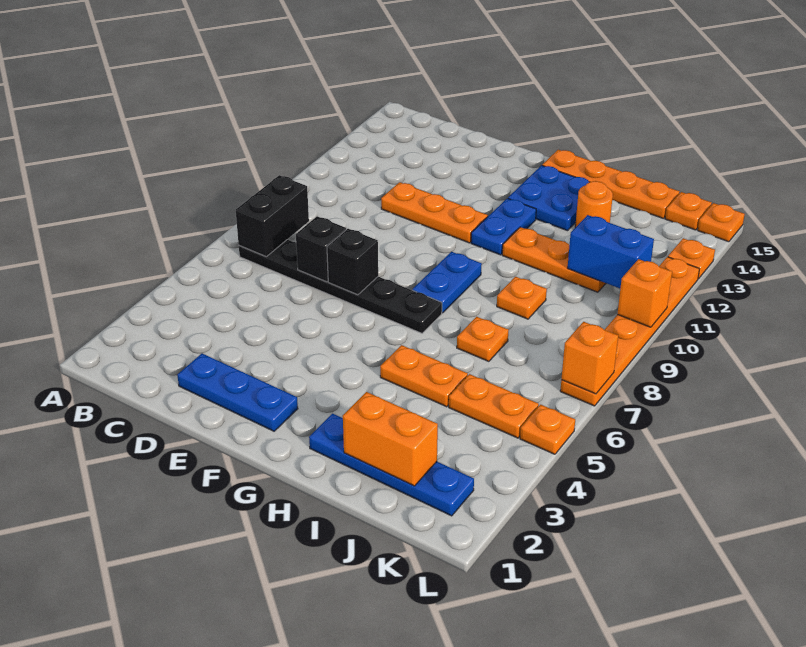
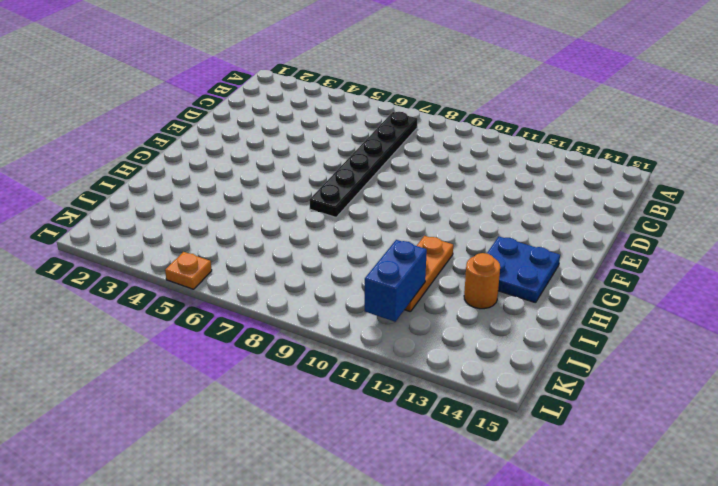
none -> blue plate D2:F2 level 1
none -> orange plate D11:F11 level 1
none -> blue plate G8:G9 level 1

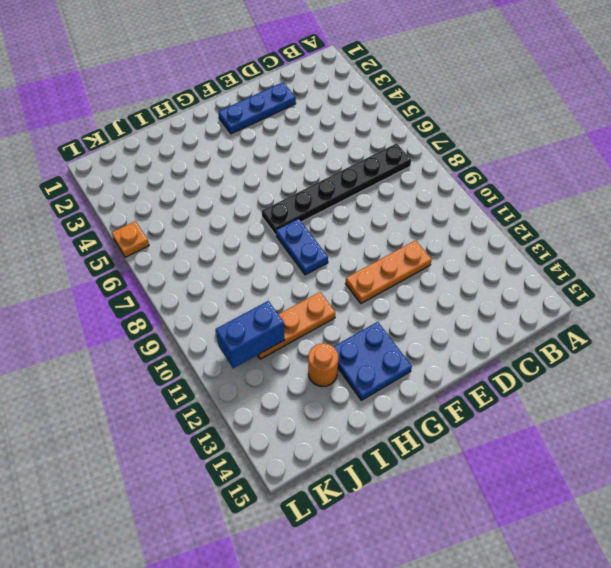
none -> blue plate G11:G12 level 1
none -> orange plate G15:J15 level 1
none -> blue plate H2:K2 level 1

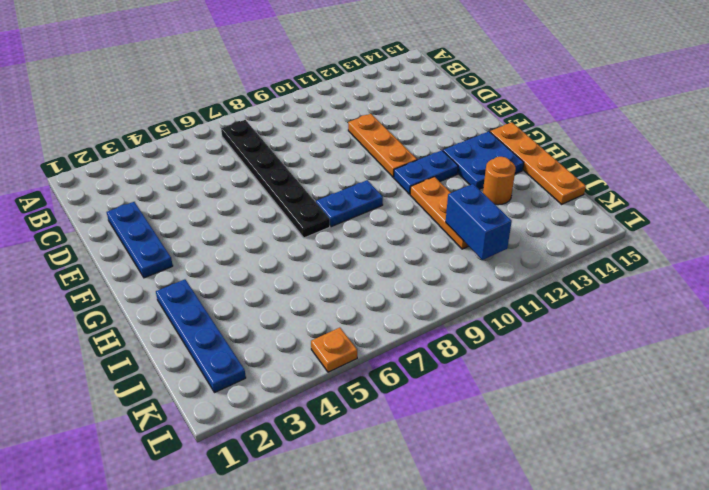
none -> orange plate H5:I5 level 1
none -> orange plate I7 level 1
none -> orange plate I9 level 1

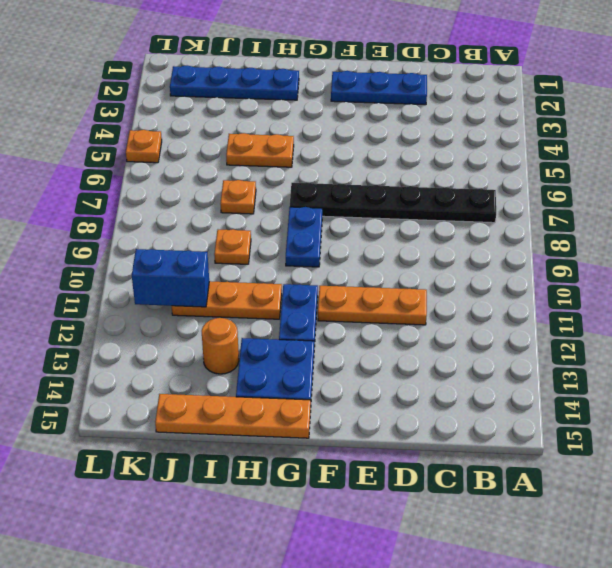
none -> orange plate J5:K5 level 1
none -> orange plate K15 level 1
none -> orange plate L7:L12 level 1

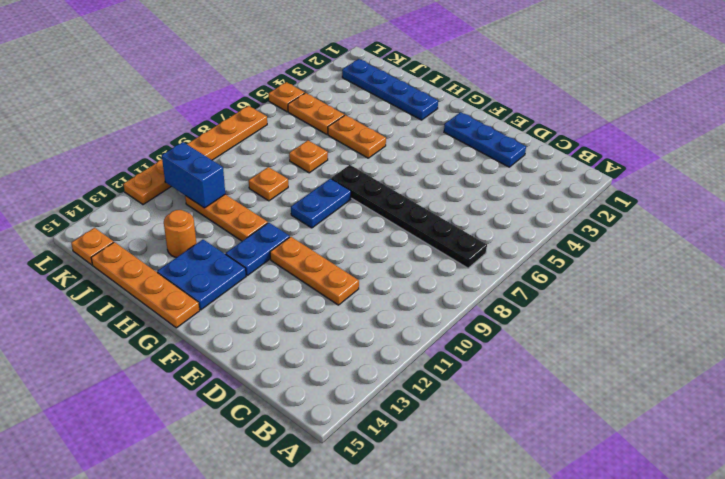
none -> orange plate L13 level 1
none -> orange plate L15 level 1
none -> black brick B7:B8 level 2

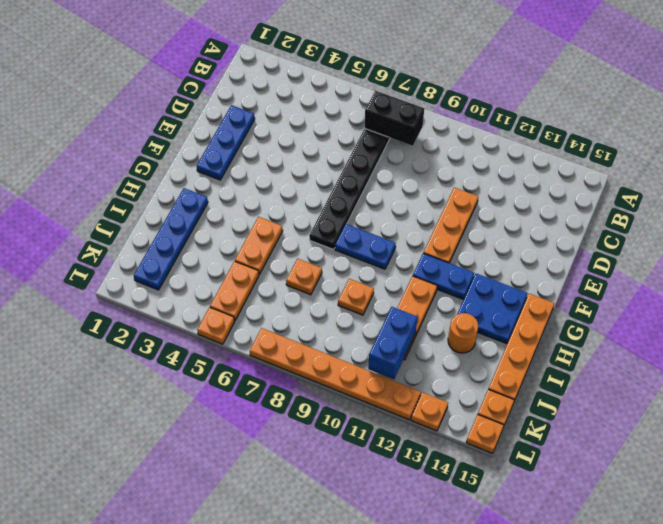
none -> black brick D7 level 2
none -> black brick E7 level 2
none -> orange brick I2:J2 level 2

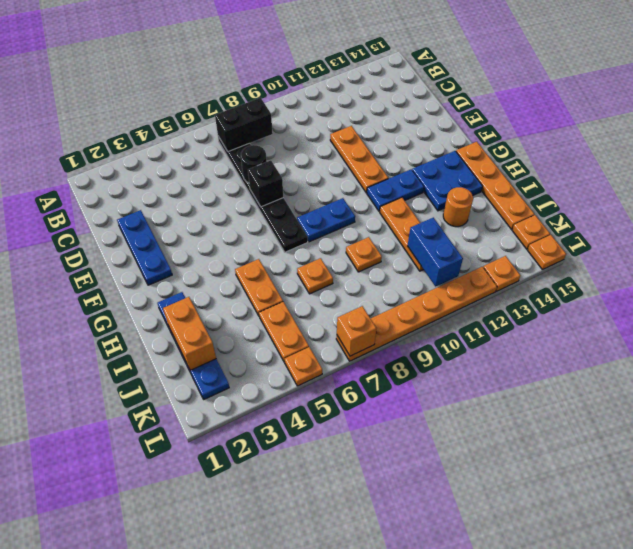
black round brick D7 level 2 -> black brick D7 level 2
none -> orange brick L10 level 2

